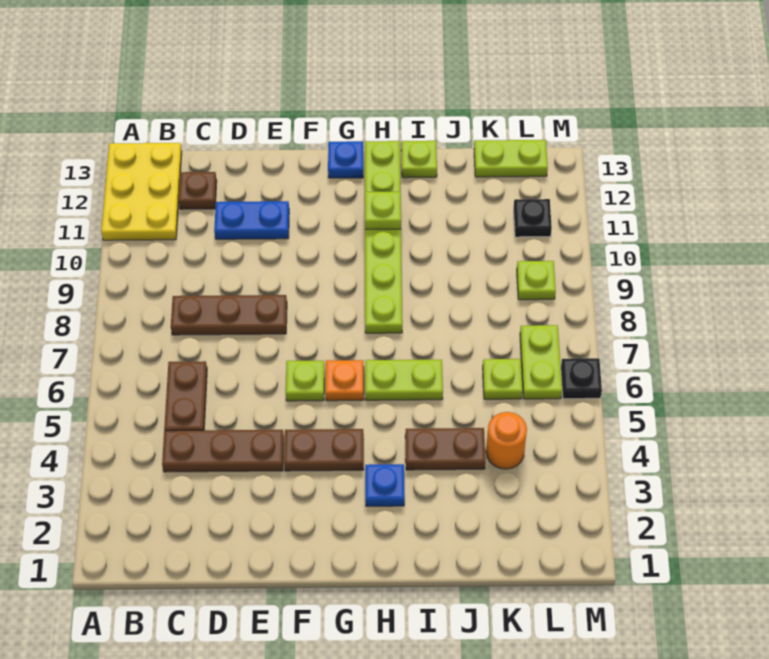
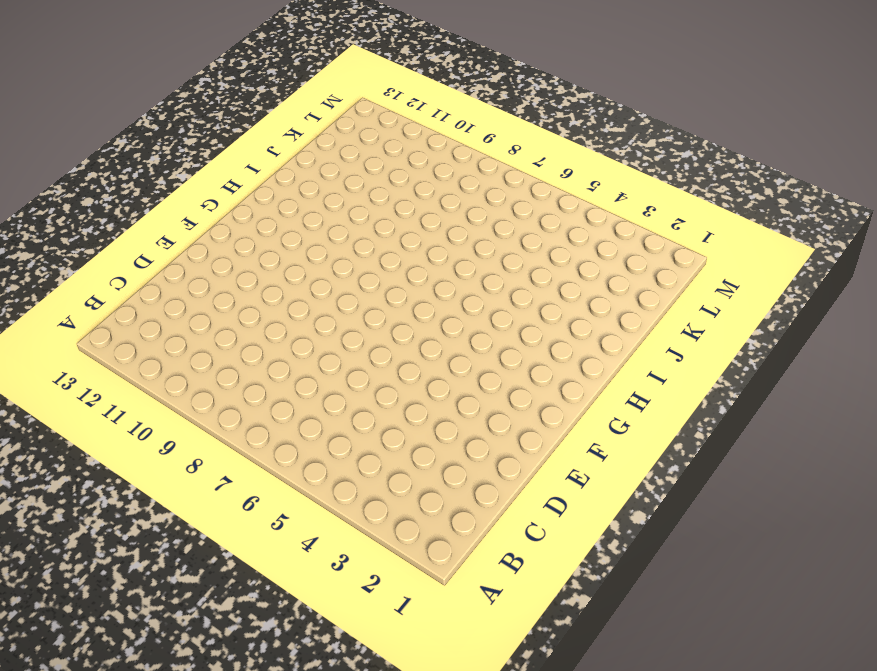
none -> yellow plate A11:B13 level 1
none -> brown plate C4:E4 level 1
none -> brown plate C5:C6 level 1

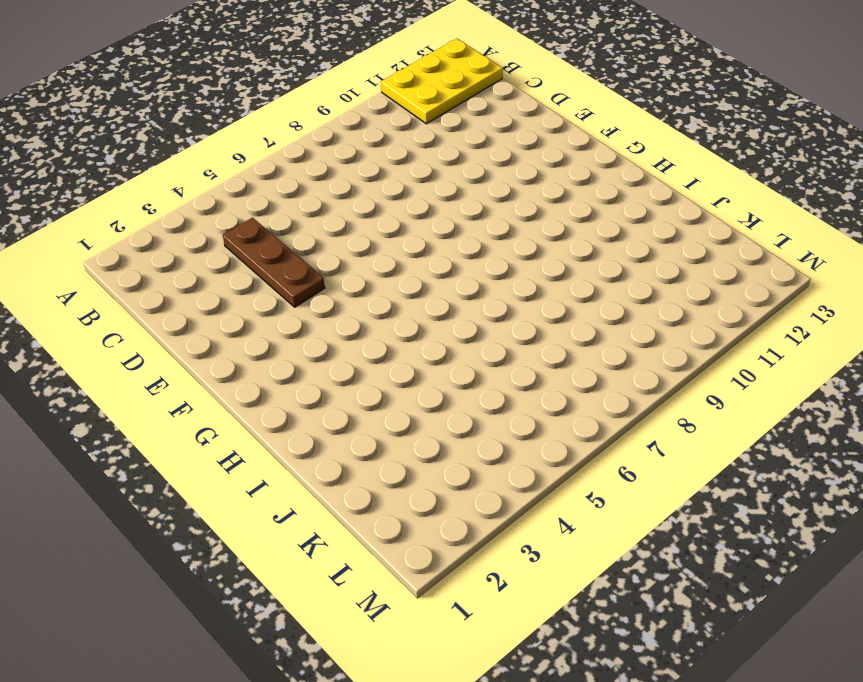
none -> brown plate C5:C6 level 1
none -> brown plate C8:E8 level 1
none -> brown plate C12 level 1

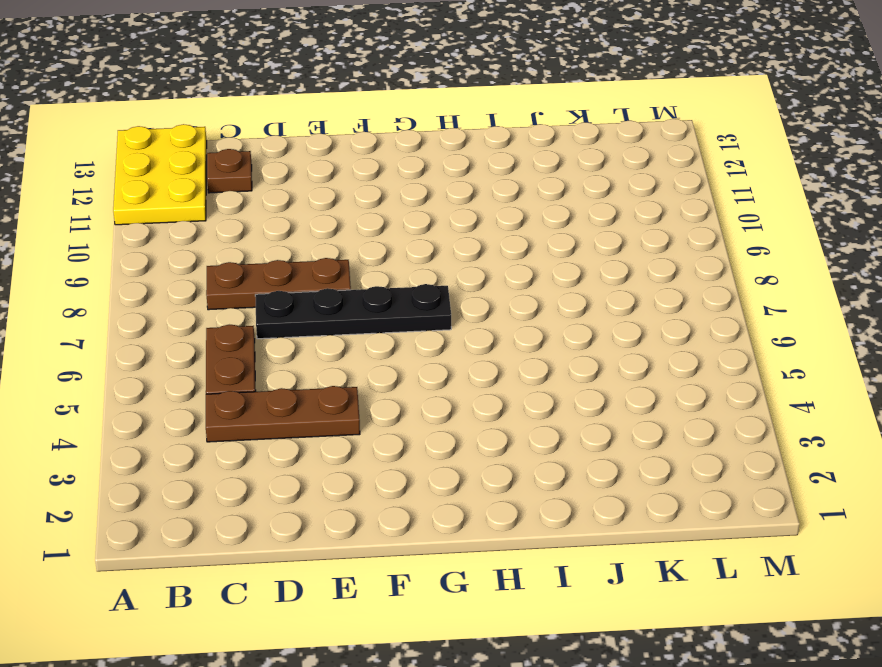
black plate D7:G7 level 1 -> none
none -> blue plate D11:E11 level 1
none -> brown plate F4:G4 level 1
none -> lime plate F6 level 1

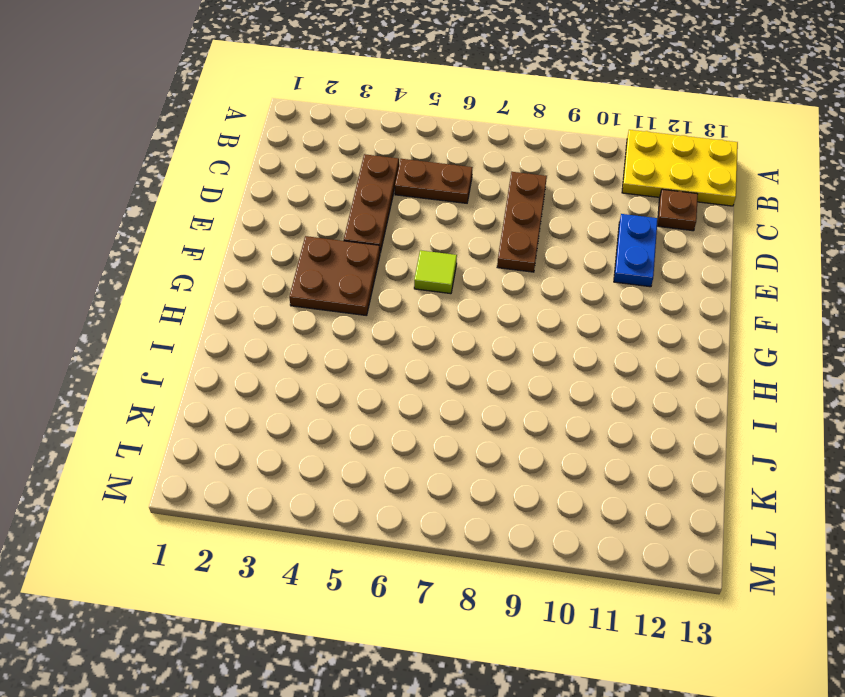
brown plate F3:G4 level 1 -> brown plate F4:G4 level 1
lime tile F6 level 1 -> lime plate F6 level 1
none -> orange plate G6 level 1
none -> blue plate G13 level 1
none -> blue plate H3 level 1

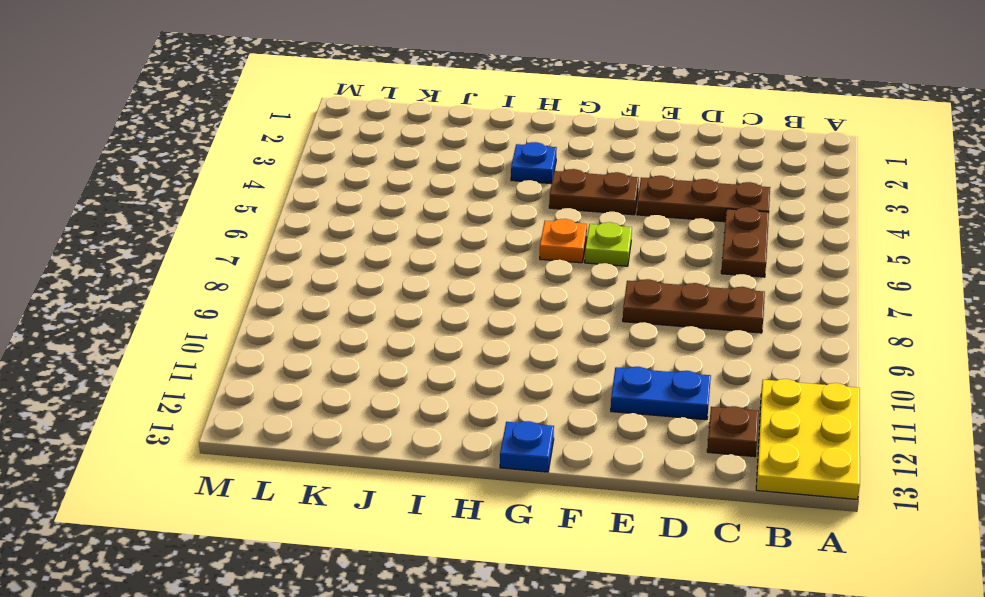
none -> lime plate H6:I6 level 1
none -> lime plate H8:H13 level 1
none -> brown plate I4:J4 level 1

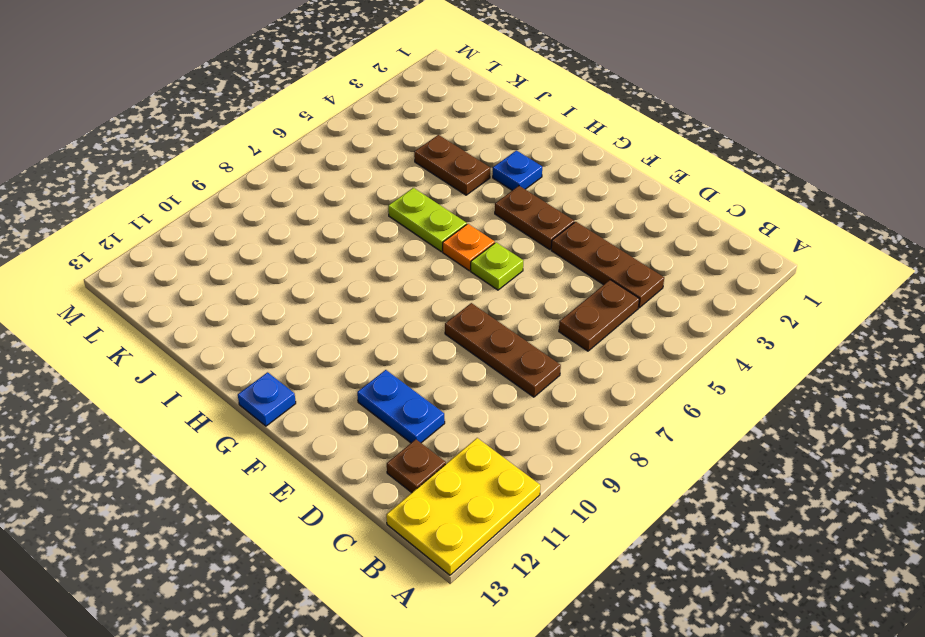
none -> lime plate H8:H13 level 1
none -> lime plate I13 level 1
none -> orange round brick K4 level 1

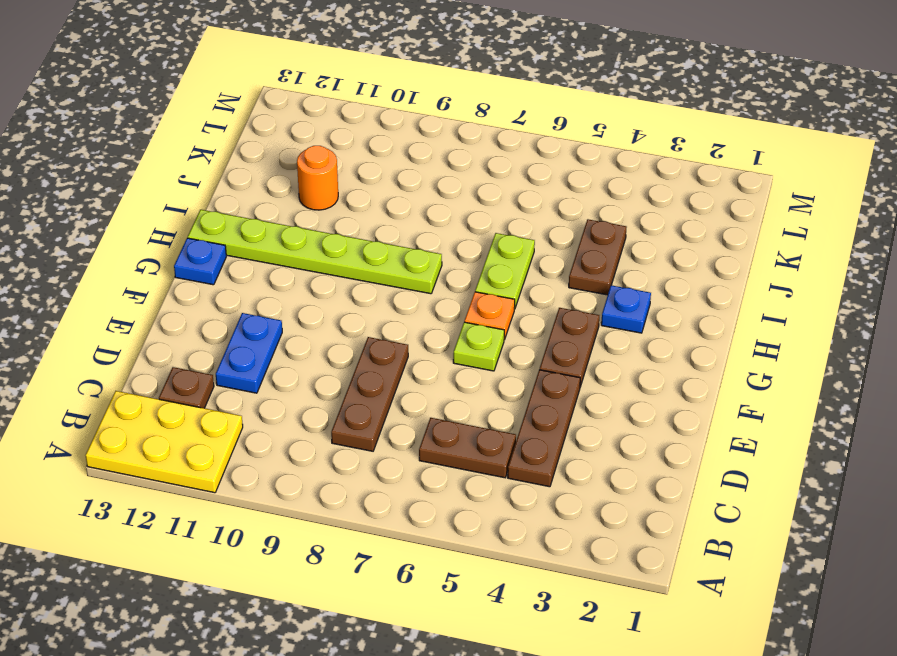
orange round brick J11 level 1 -> orange round brick K4 level 1
none -> lime plate I13 level 1
none -> lime plate K6 level 1
none -> lime plate K13:L13 level 1

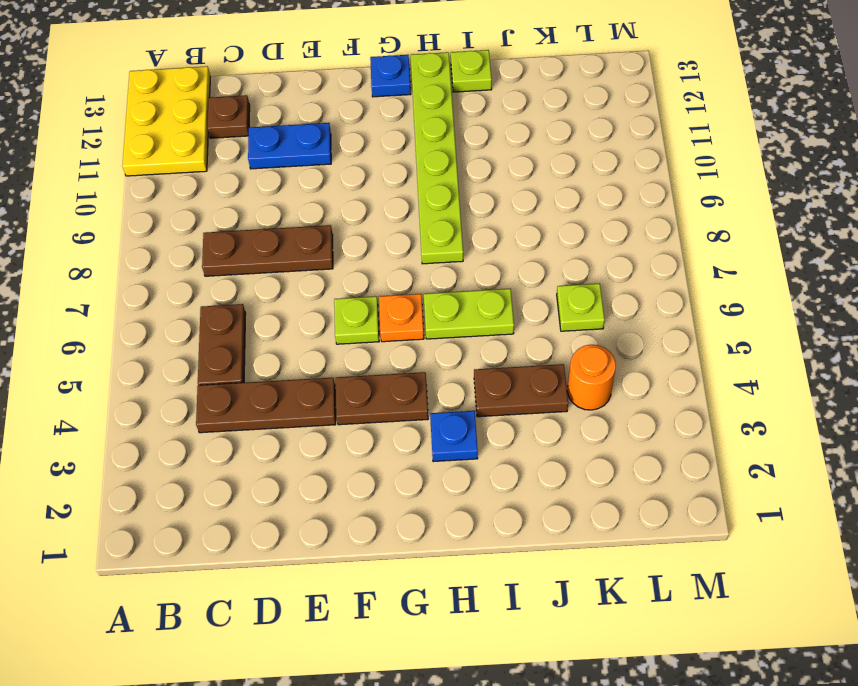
none -> lime plate K13:L13 level 1
none -> lime plate L6:L7 level 1
none -> lime plate L9 level 1

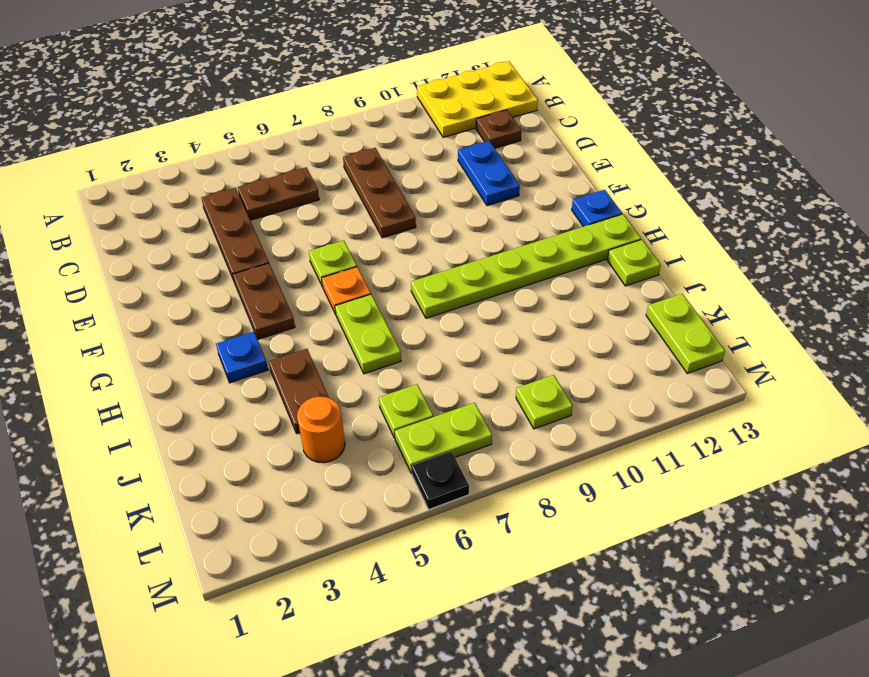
none -> black plate L11 level 1
none -> lime plate H11 level 2

